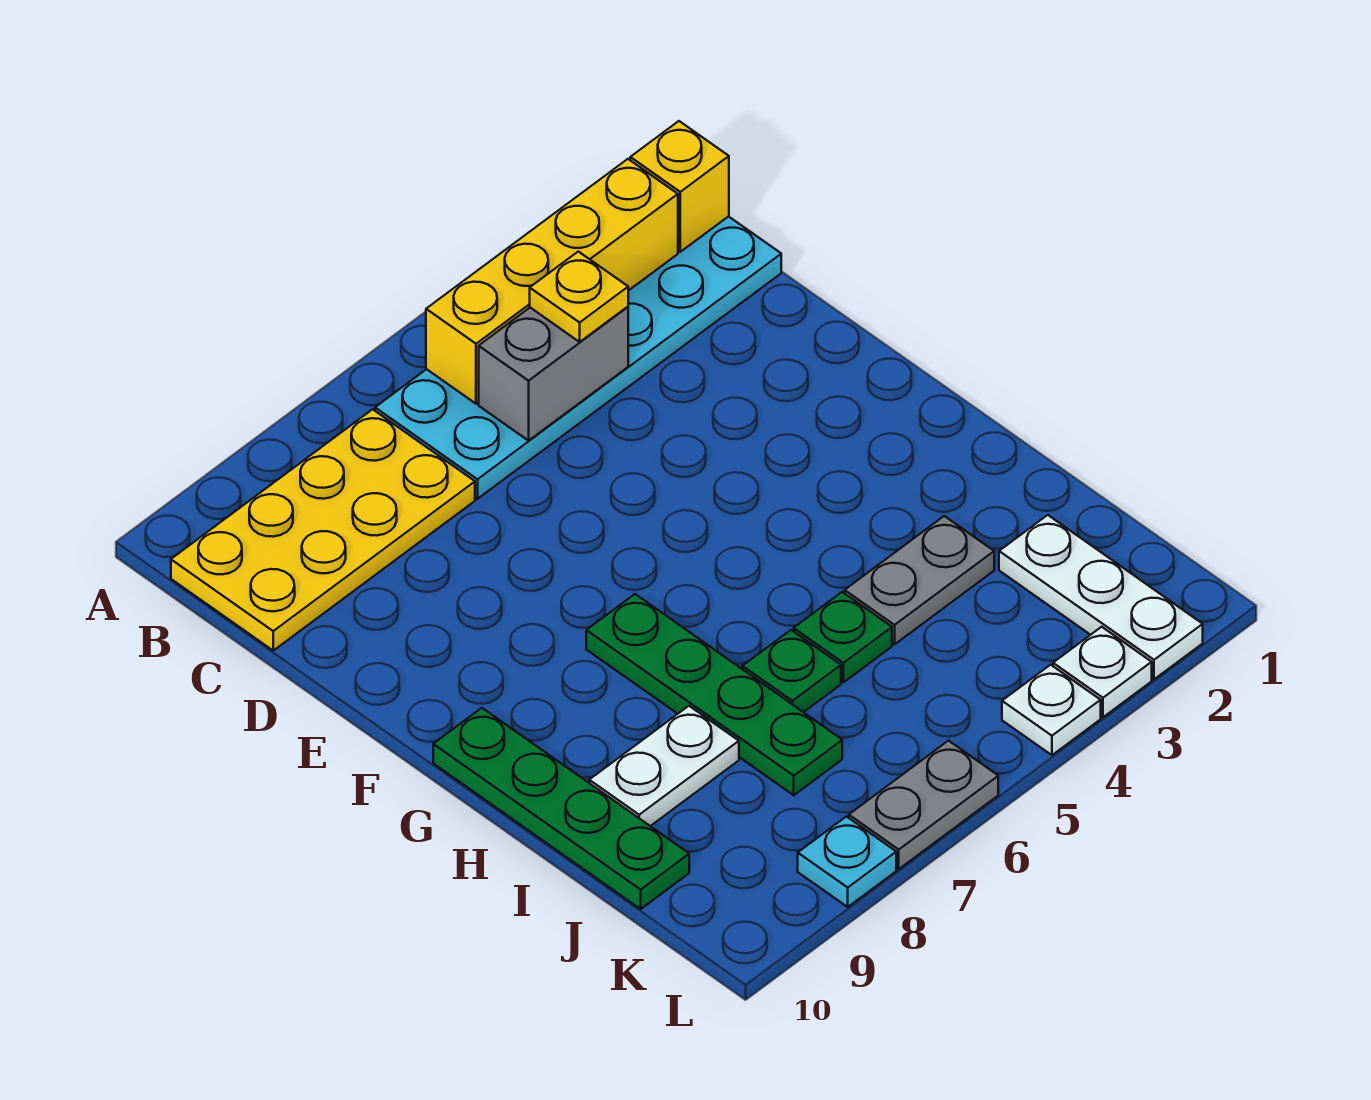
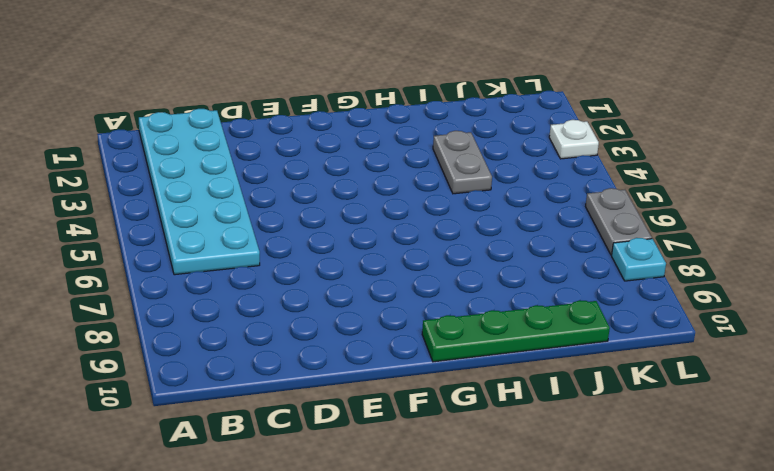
none -> yellow plate B7:C10 level 1
none -> green plate G7:J7 level 1
none -> green plate I5 level 1

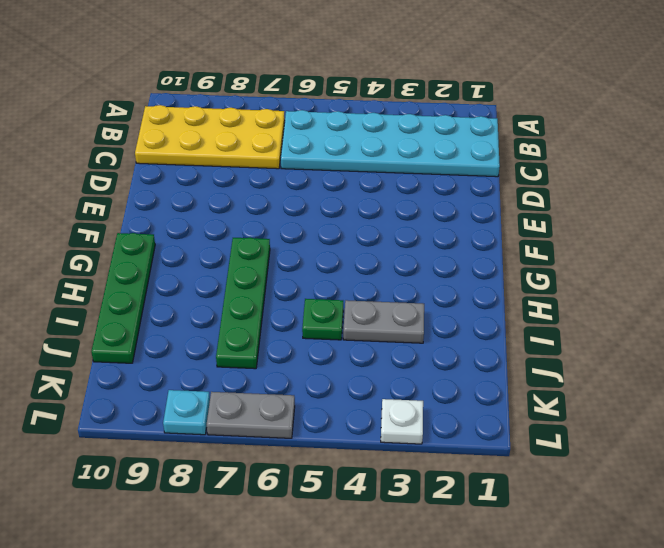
none -> green plate I6 level 1
none -> white plate I8:I9 level 1
none -> white plate J2:L2 level 1

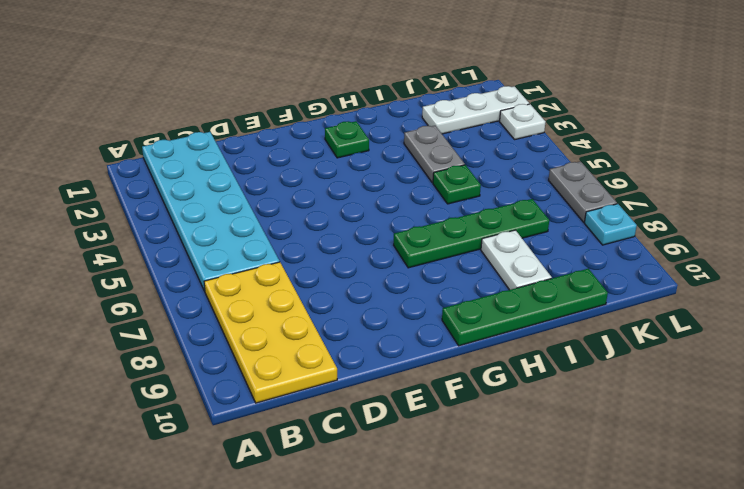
green plate G2 level 1 -> green plate I6 level 1
none -> white plate L4 level 1
none -> yellow brick B1 level 2
none -> yellow brick B2:B5 level 2

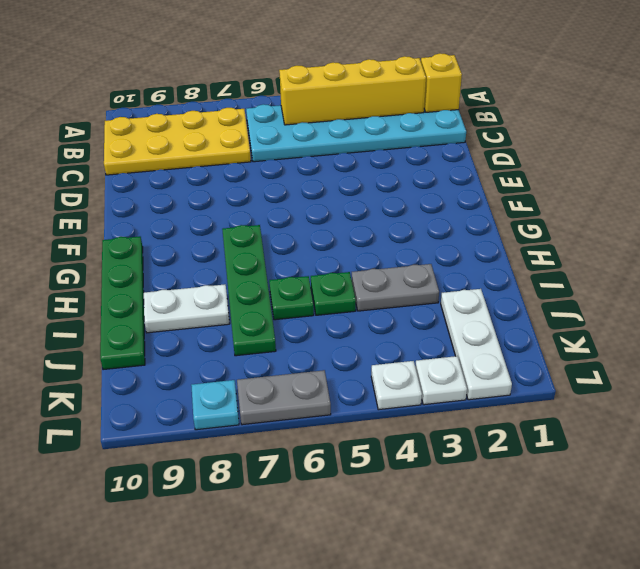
none -> grey brick C4:C5 level 2
none -> yellow plate C4 level 3

